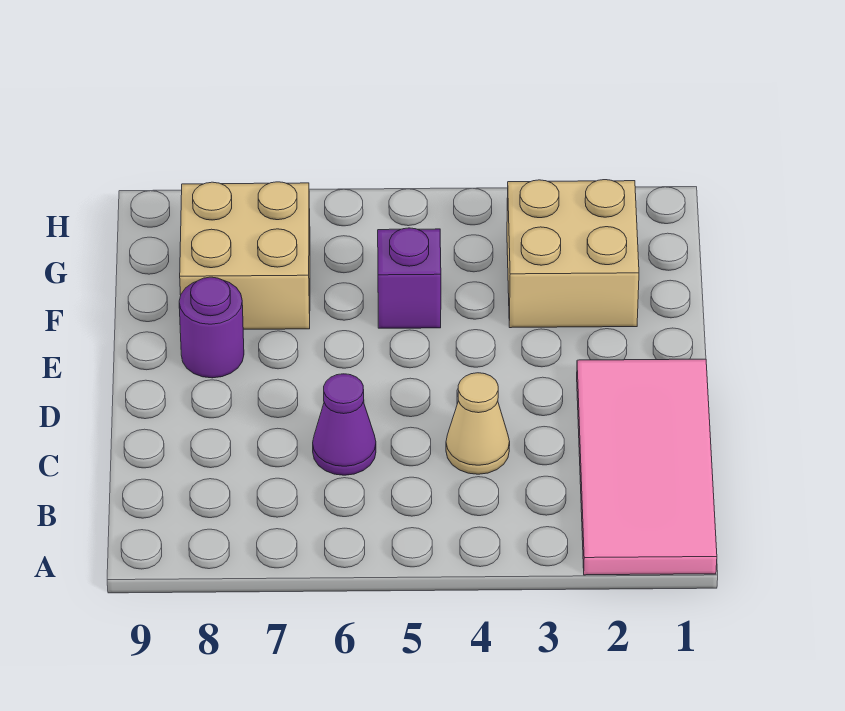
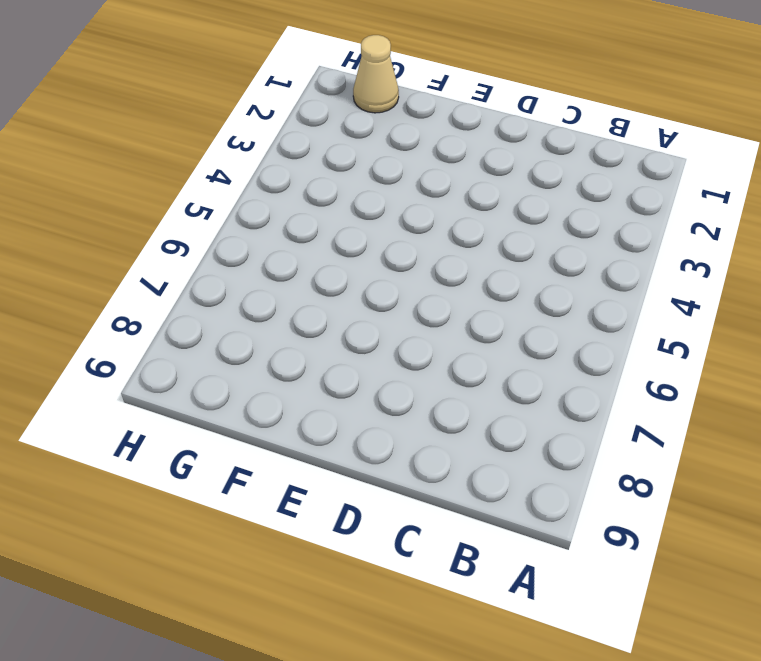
tan cone G1 level 1 -> tan cone C4 level 1
none -> pink tile A1:D2 level 1
none -> purple cone C6 level 1

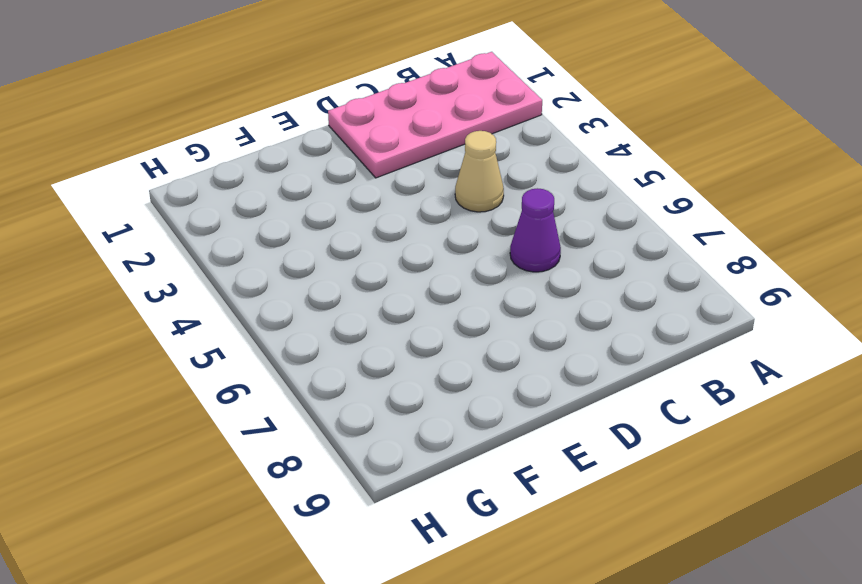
pink plate A1:D2 level 1 -> pink tile A1:D2 level 1
none -> purple round brick E8 level 1
none -> tan brick F2:G3 level 1

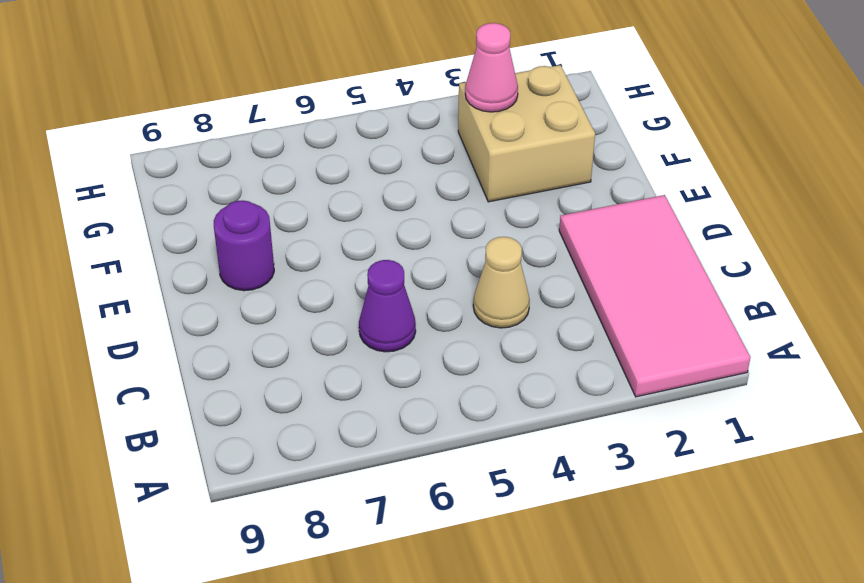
pink cone G3 level 2 -> none
none -> purple brick F5 level 1
none -> tan brick F7:G8 level 1

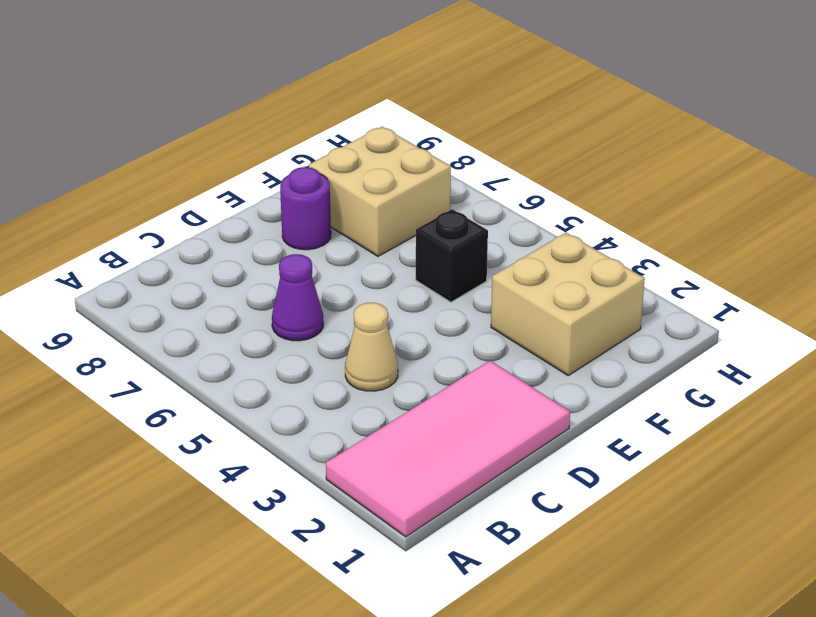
black brick F5 level 1 -> purple brick F5 level 1

